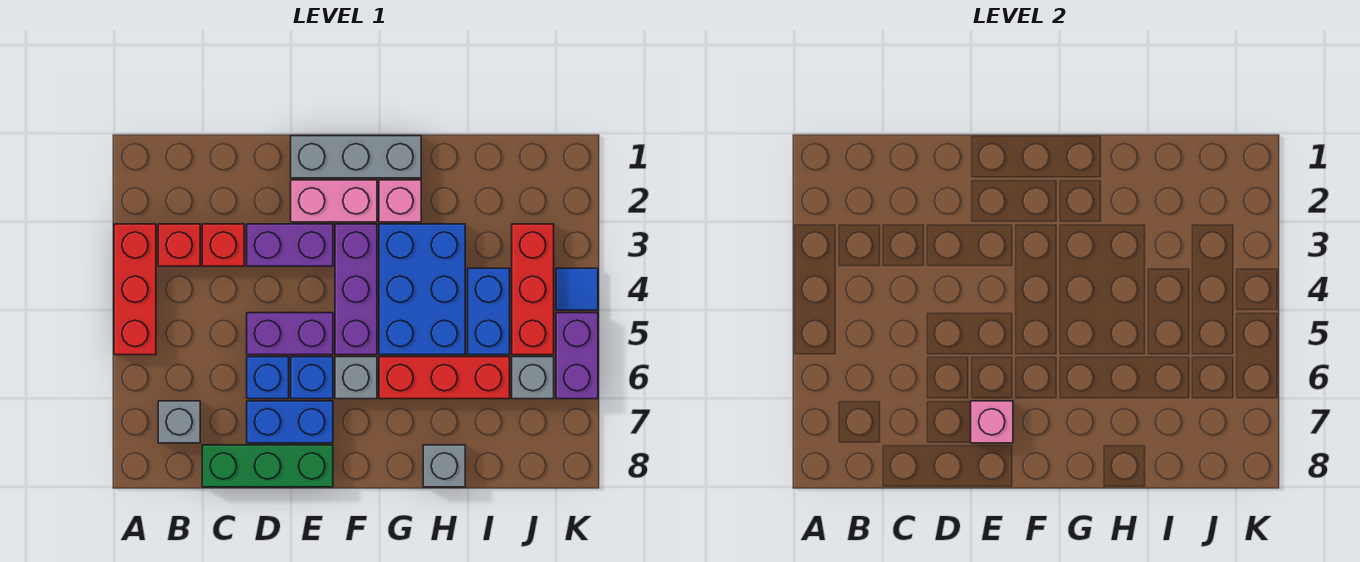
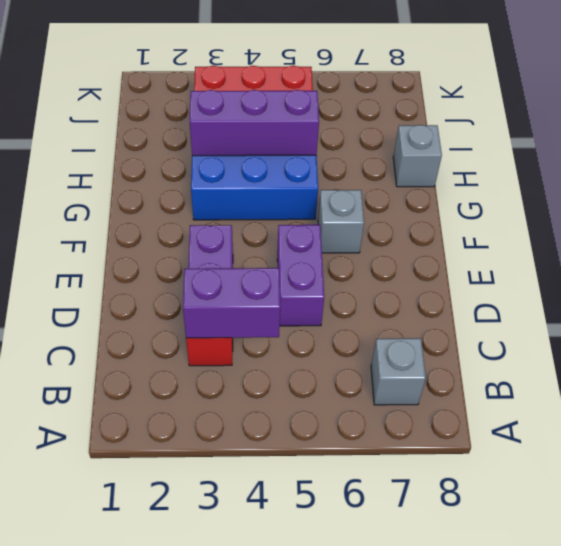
purple brick C3:C4 level 2 -> purple brick K5:K6 level 1
purple brick H3:H5 level 2 -> purple brick F3:F5 level 1
none -> red brick A3:A5 level 1
none -> red brick B3 level 1
none -> green brick C8:E8 level 1

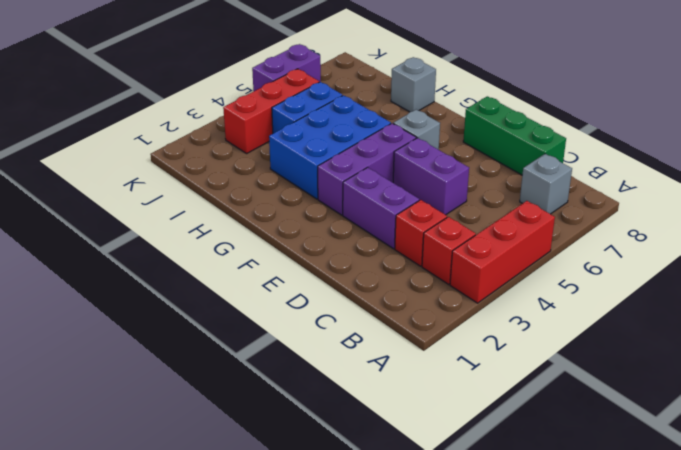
none -> blue brick D6 level 1
none -> blue brick D7:E7 level 1
none -> grey brick E1:G1 level 1

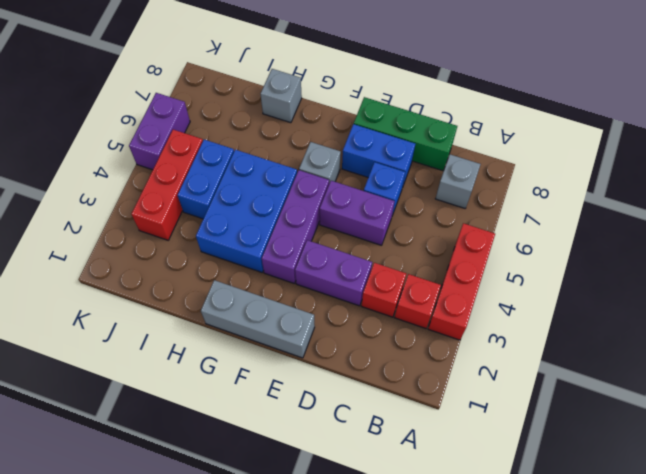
none -> pink brick E2:F2 level 1
none -> blue brick E6 level 1
none -> pink brick G2 level 1

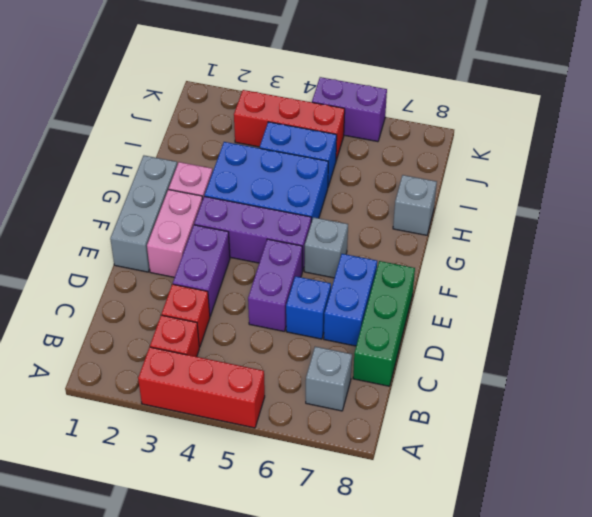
none -> blue brick E6 level 1
none -> red brick G6:I6 level 1
none -> grey brick J6 level 1

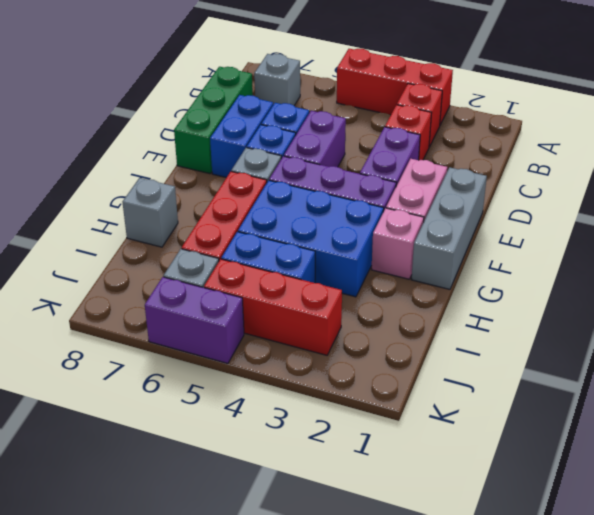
none -> blue tile K4 level 1
none -> pink brick E7 level 2

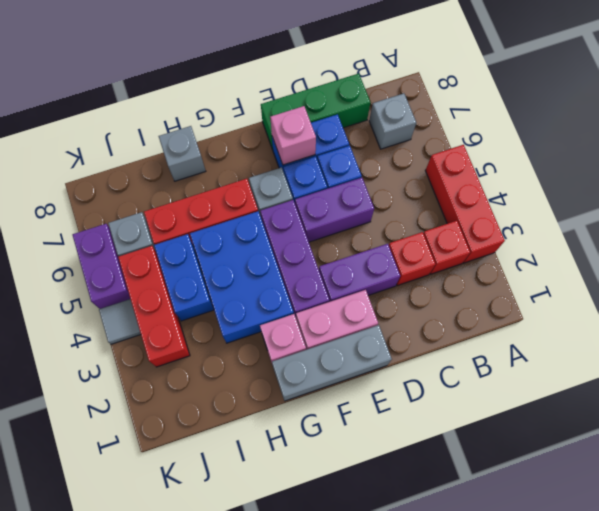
grey tile K4 level 1 -> blue tile K4 level 1

